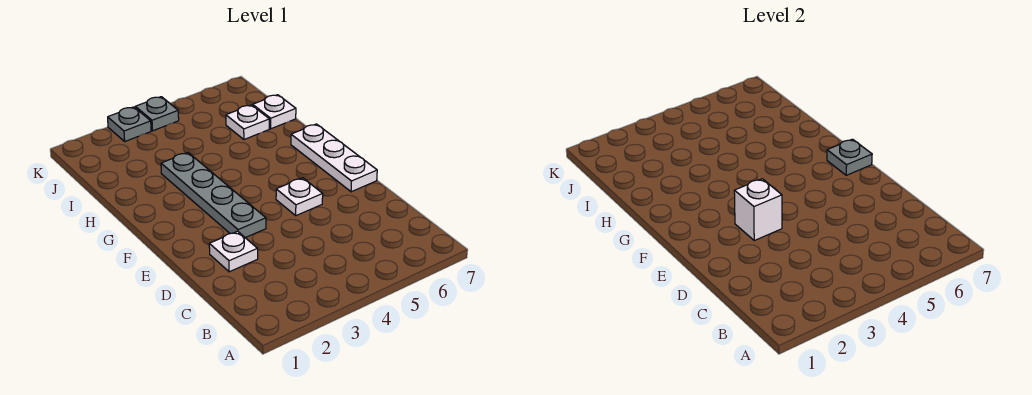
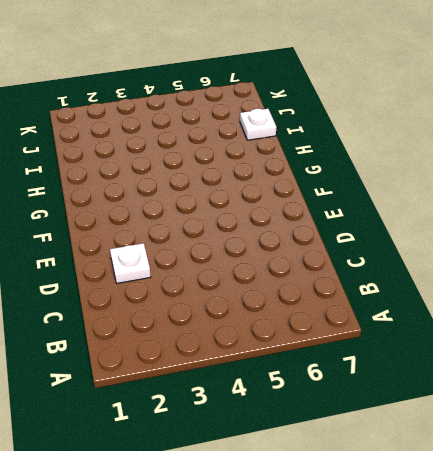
none -> grey plate E3:H3 level 1
none -> white plate E5 level 1

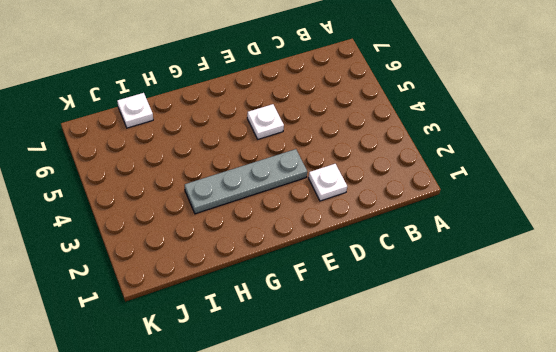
none -> white plate E7:G7 level 1
none -> white plate I6 level 1

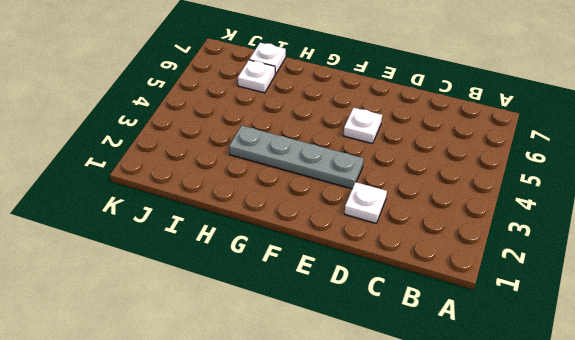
none -> white plate E7:G7 level 1
none -> grey plate K3 level 1

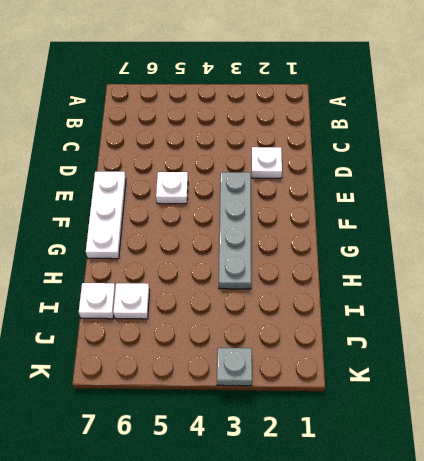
none -> grey plate K4 level 1
none -> white brick E3 level 2

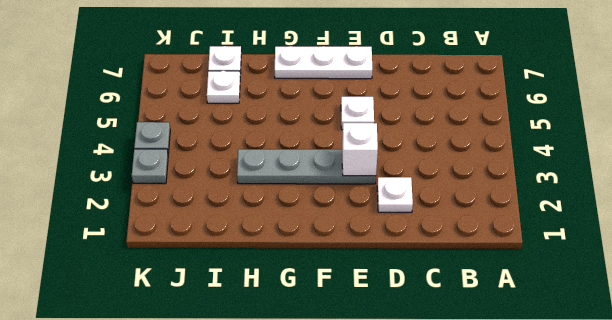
none -> grey plate F7 level 2

